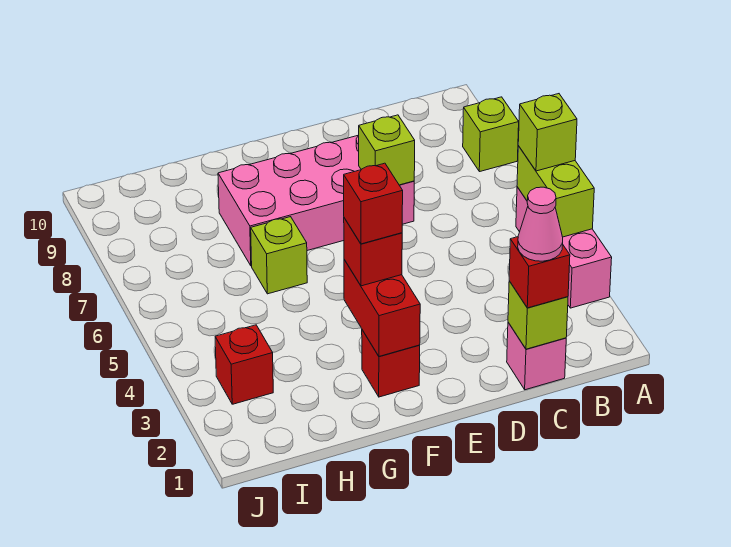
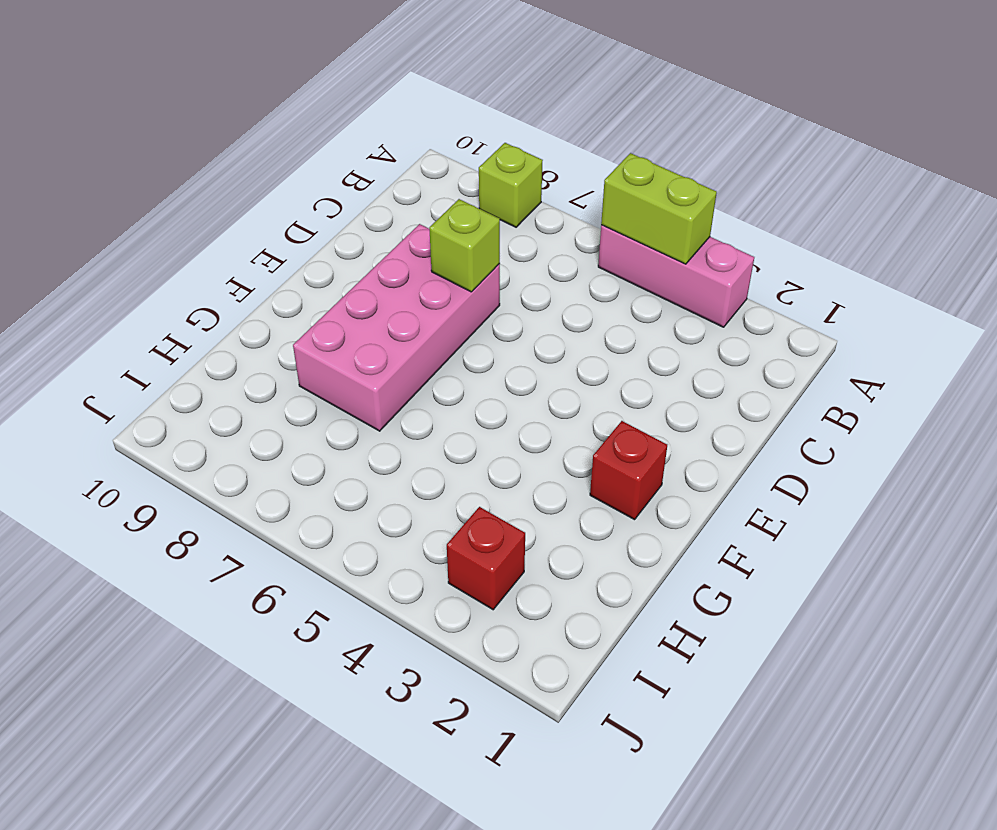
none -> pink brick C1 level 1
none -> lime brick G6 level 1
none -> lime brick C1 level 2

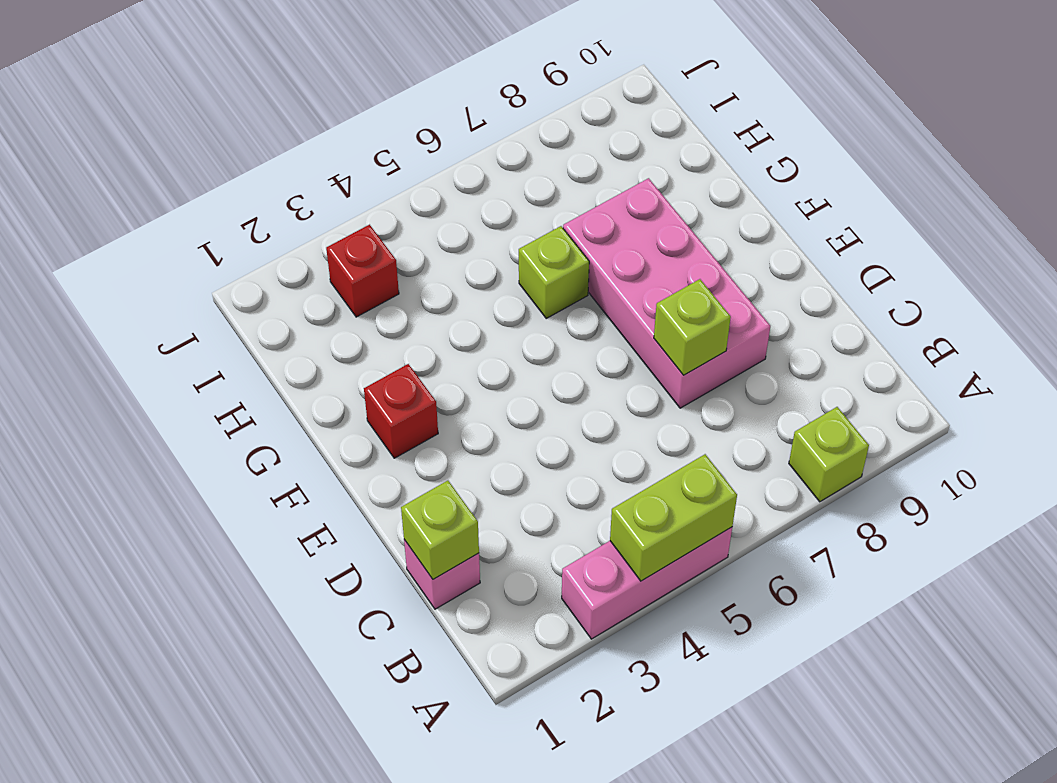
none -> red brick F2:F3 level 2
none -> lime brick A5 level 3
none -> red brick C1 level 3

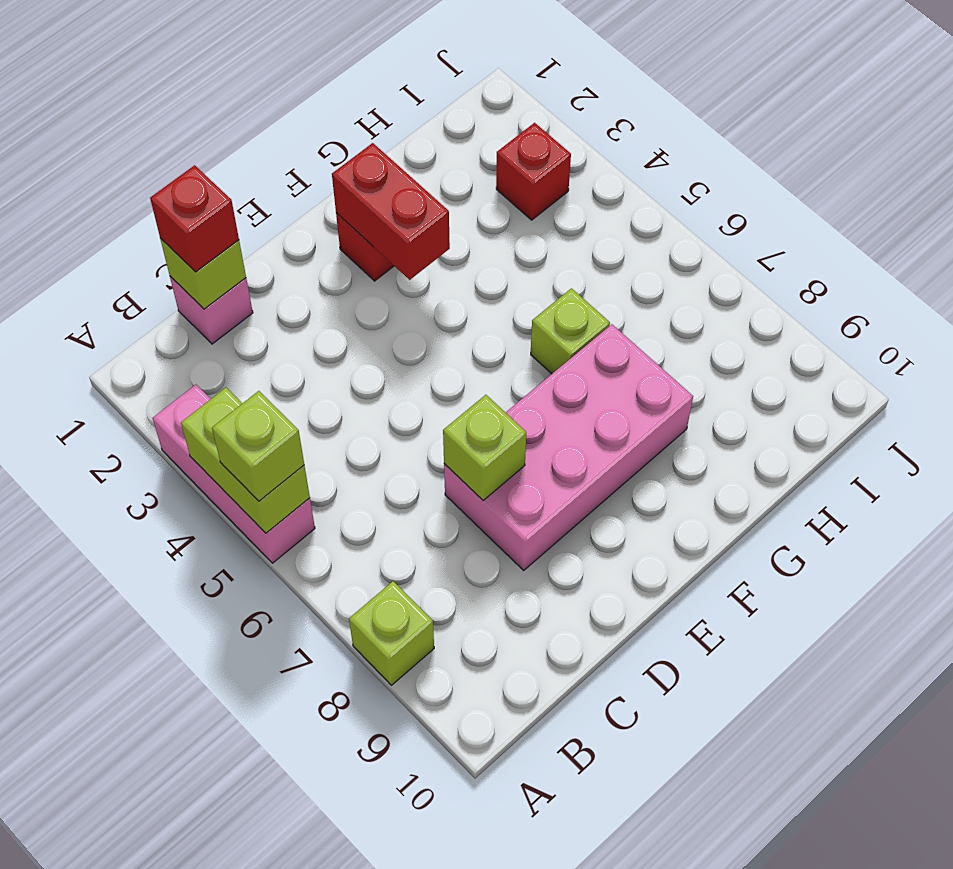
none -> red brick F3 level 3
none -> pink cone C1 level 4
none -> red brick F3 level 4

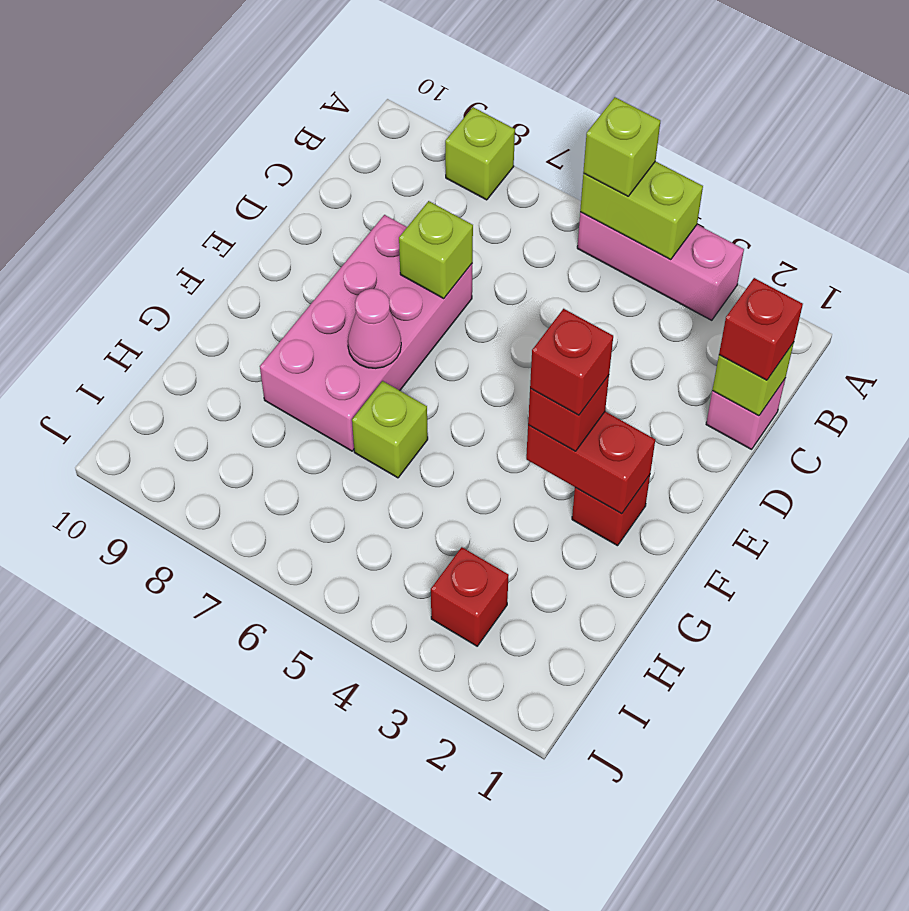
pink cone F7 level 2 -> pink cone C1 level 4

